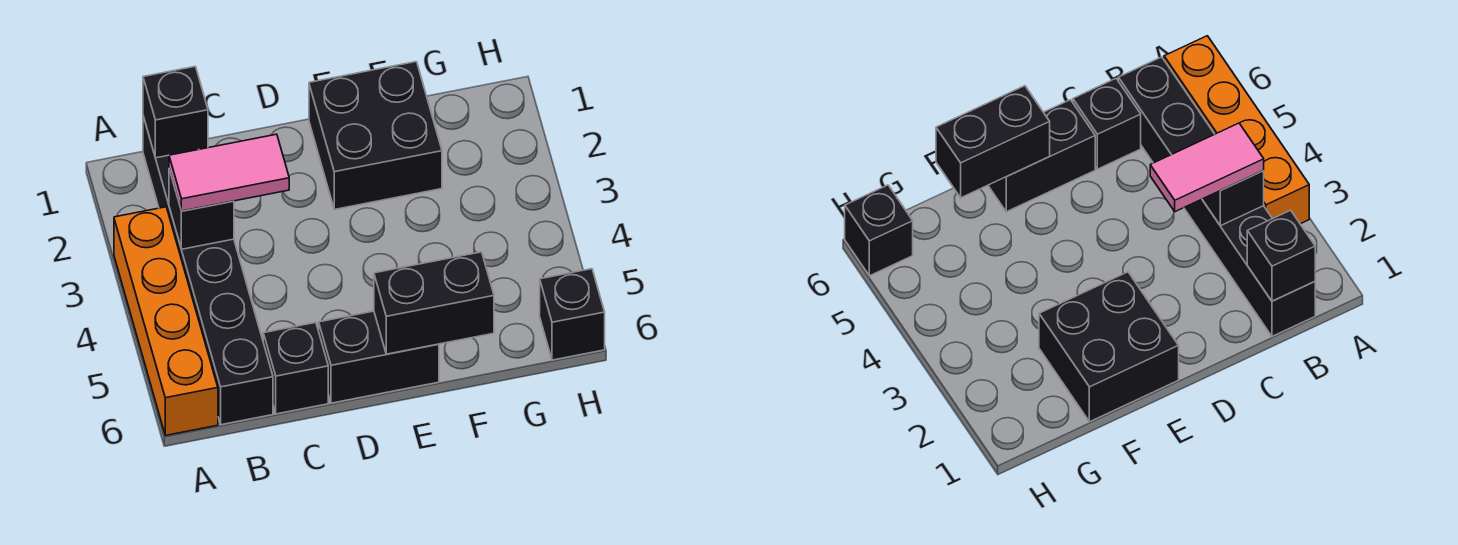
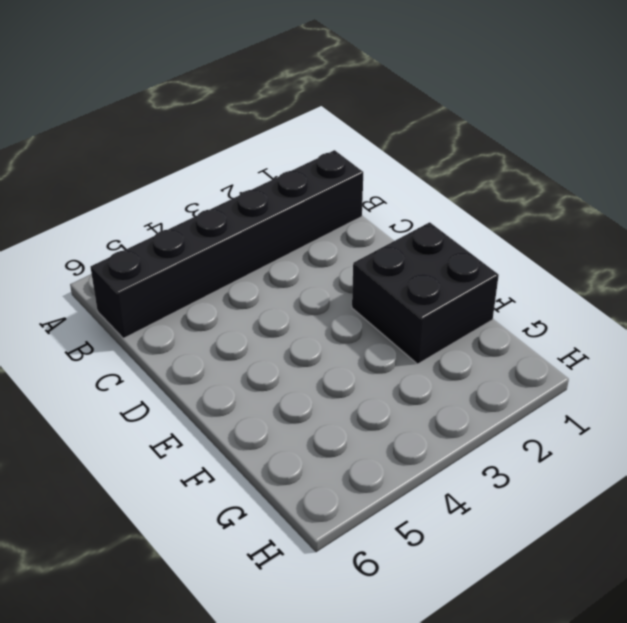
none -> orange brick A3:A6 level 1
none -> black brick C6 level 1

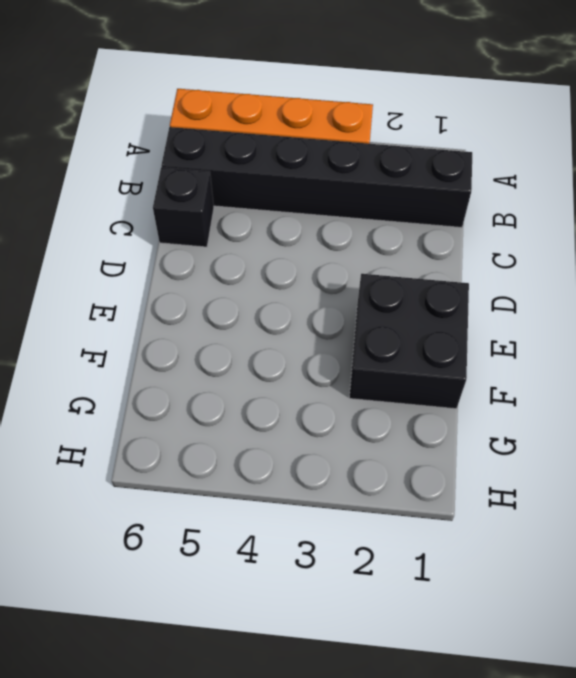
none -> black brick D6:E6 level 1
none -> black brick H6 level 1

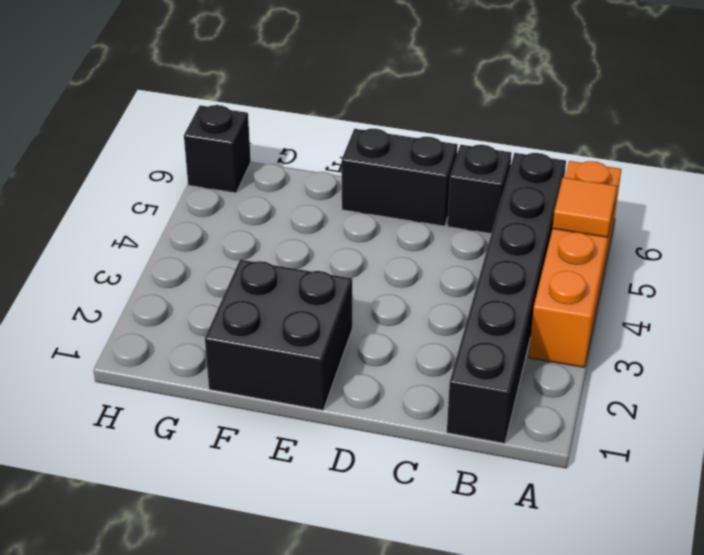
orange tile A5 level 2 -> none
none -> black brick B1 level 2
none -> black brick B3 level 2

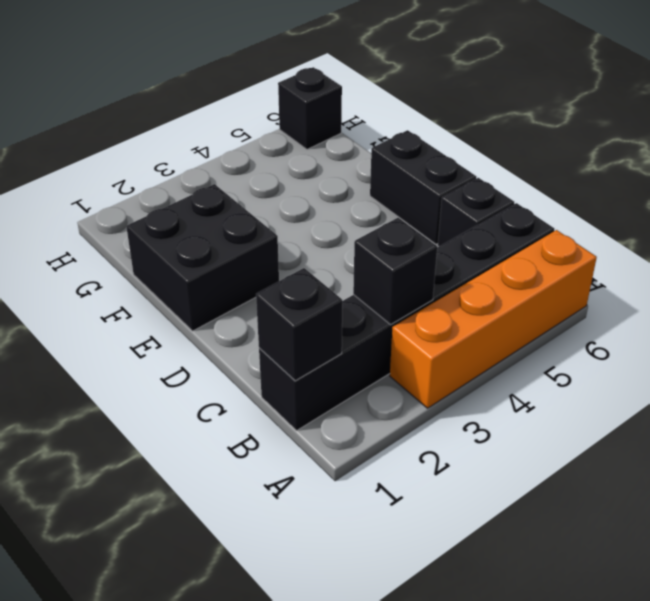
none -> black brick E6:F6 level 2
none -> pink tile B3:C3 level 3

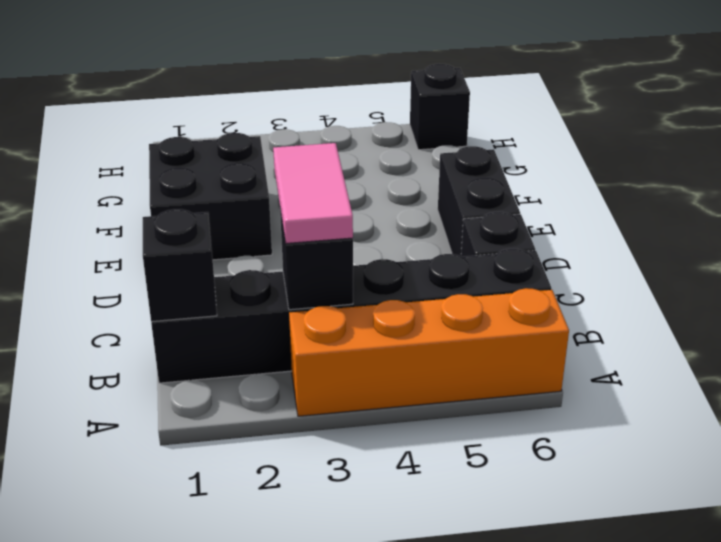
none -> black brick E6:F6 level 2

